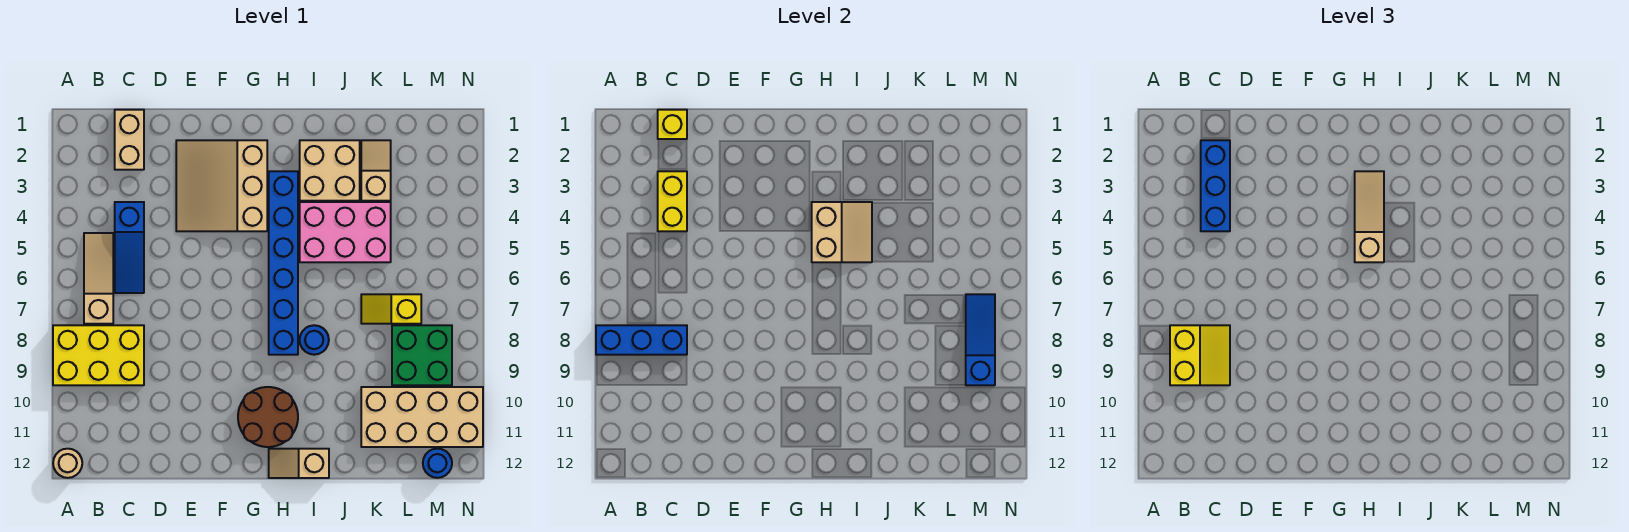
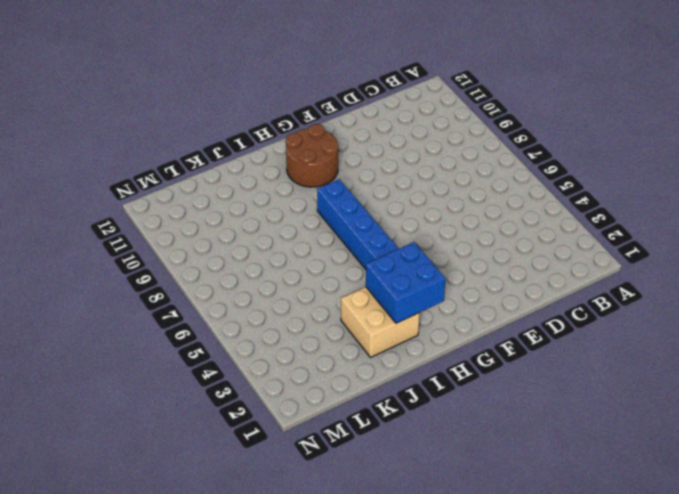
blue brick H2:I3 level 2 -> none
none -> yellow brick A8:C9 level 1
none -> tan round brick A12 level 1
none -> tan slope B5:B7 level 1 top 7

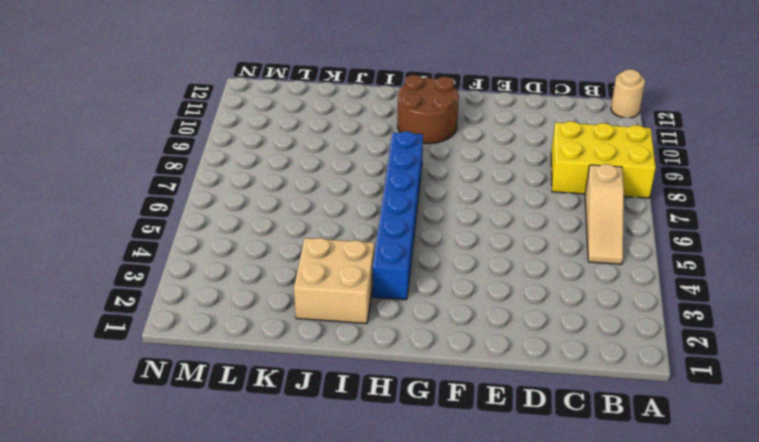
none -> tan brick C1:C2 level 1
none -> blue slope C4:C6 level 1 top 4
none -> tan slope E2:G4 level 1 top G

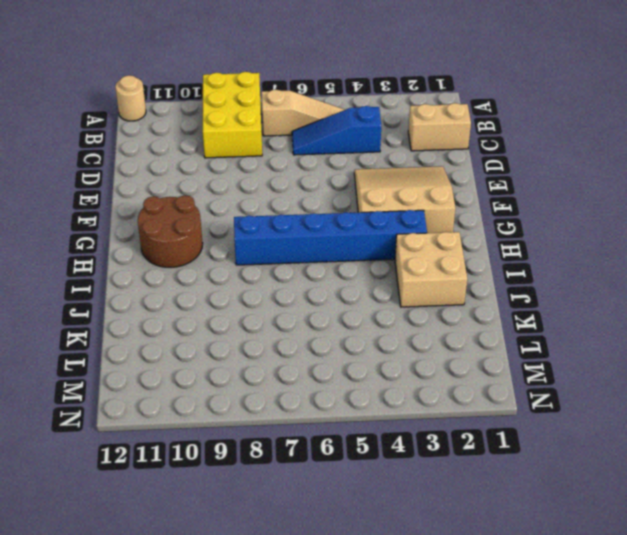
none -> tan slope H12:I12 level 1 top I
none -> pink brick I4:K5 level 1
none -> blue round brick I8 level 1

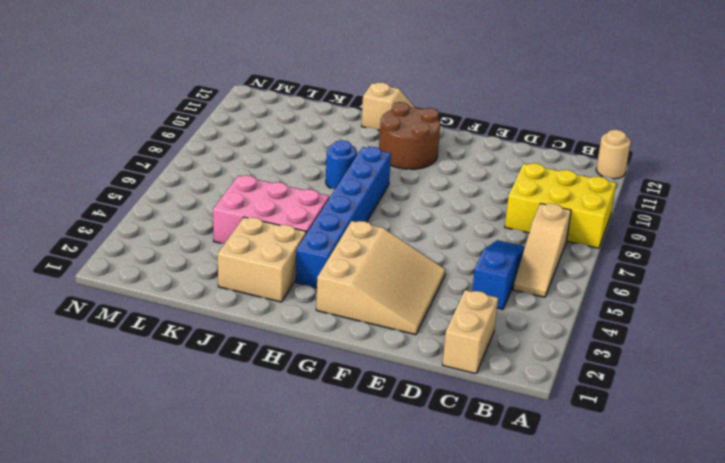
none -> tan slope K2:K3 level 1 top 3
none -> yellow slope K7:L7 level 1 top L
none -> tan brick K10:N11 level 1

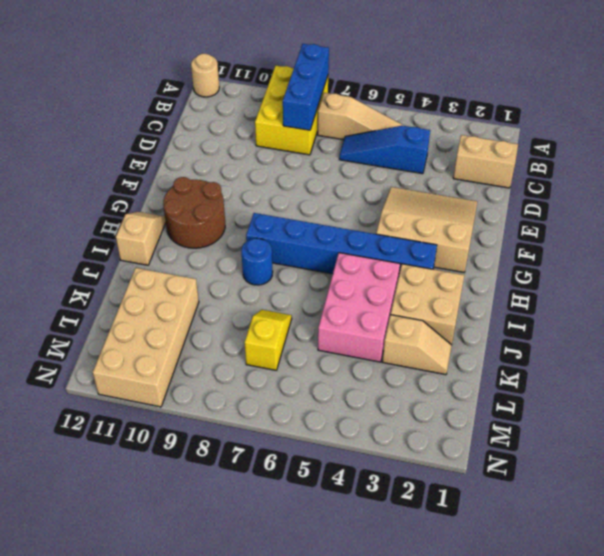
none -> green brick L8:M9 level 1
none -> blue round brick M12 level 1
none -> yellow brick C1 level 2

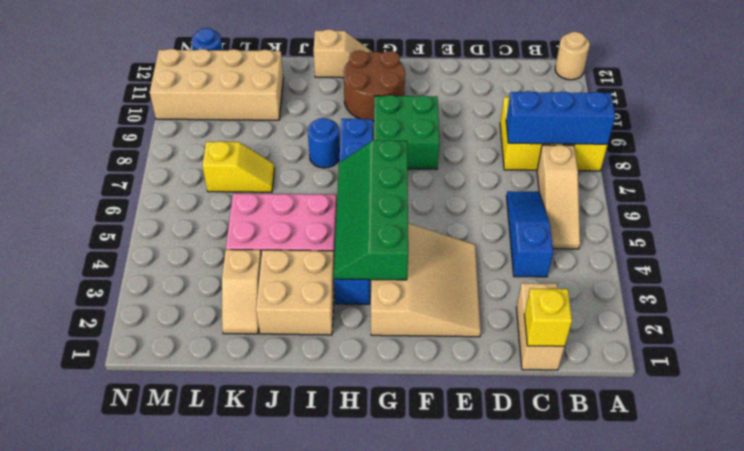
green brick F8:G9 level 1 -> green brick L8:M9 level 1
green slope G3:H6 level 2 top G -> tan slope H4:I5 level 2 top H
none -> yellow brick C3:C4 level 2
none -> blue slope M7:M9 level 2 top 9
none -> yellow slope B8:C9 level 3 top B

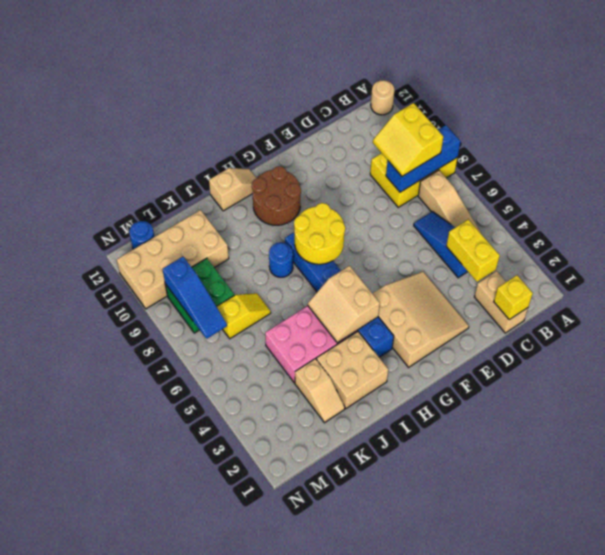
yellow round brick G7:H8 level 2 -> none
none -> blue brick C2:C4 level 3
none -> tan slope H3:H5 level 3 top 5

